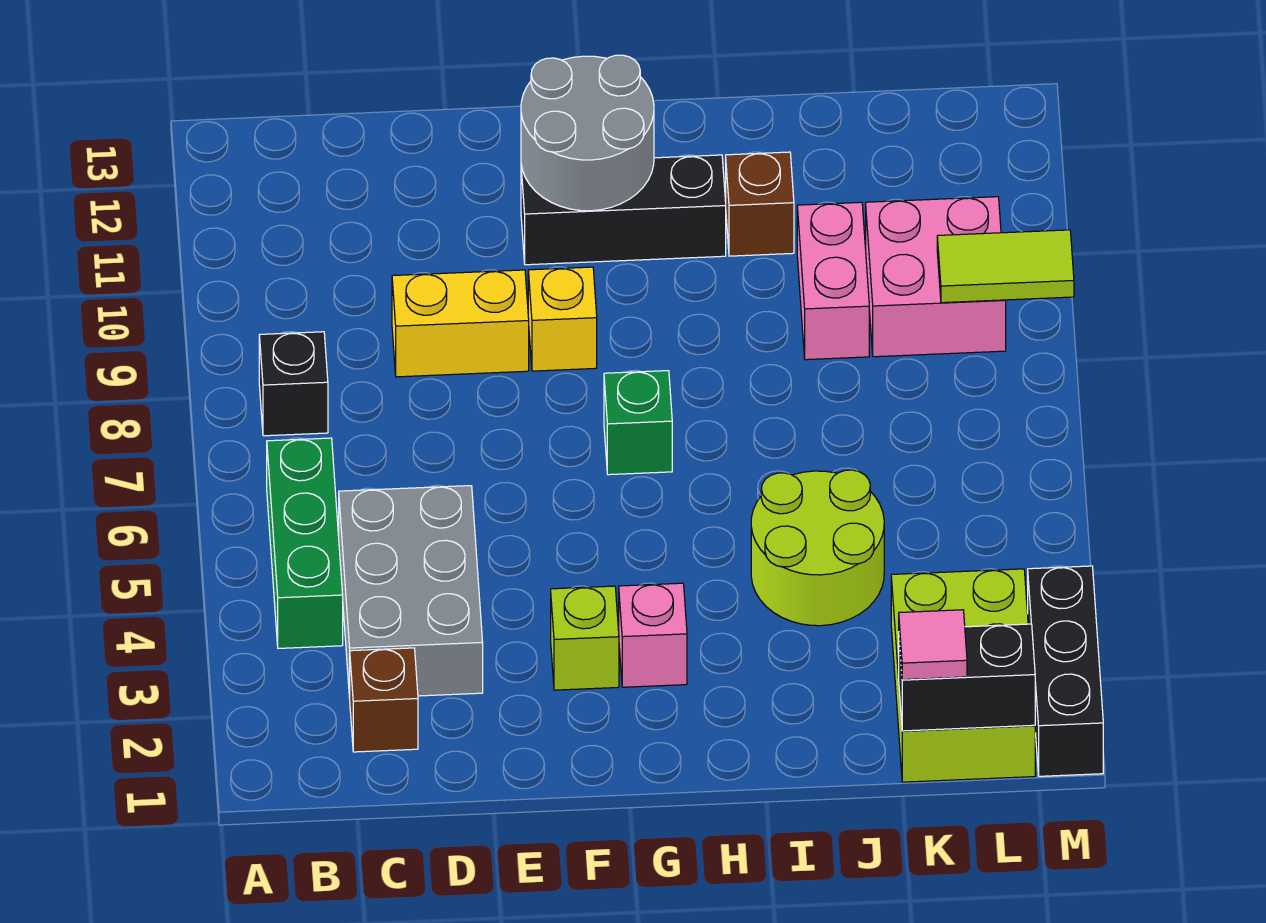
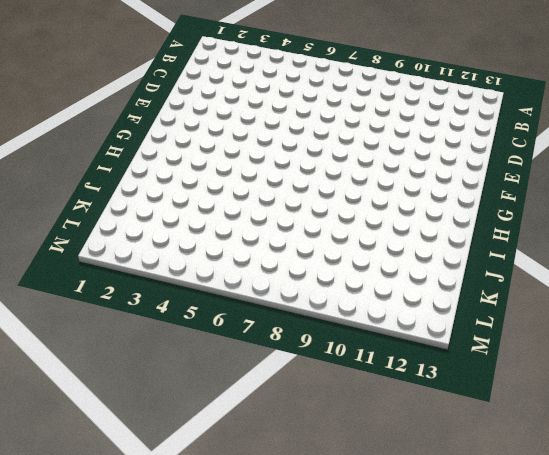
none -> green brick B4:B6 level 1
none -> black brick B8 level 1
none -> brown brick C2 level 1

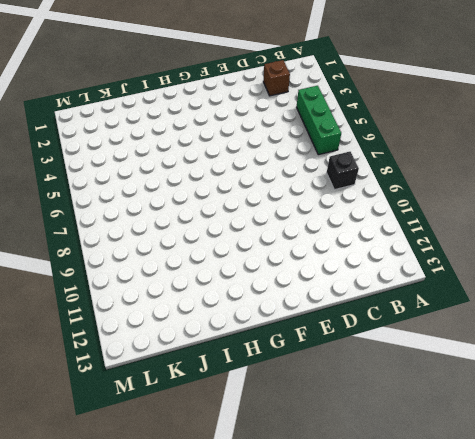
none -> grey brick C3:D5 level 1
none -> yellow brick D9:E9 level 1
none -> lime brick F3 level 1

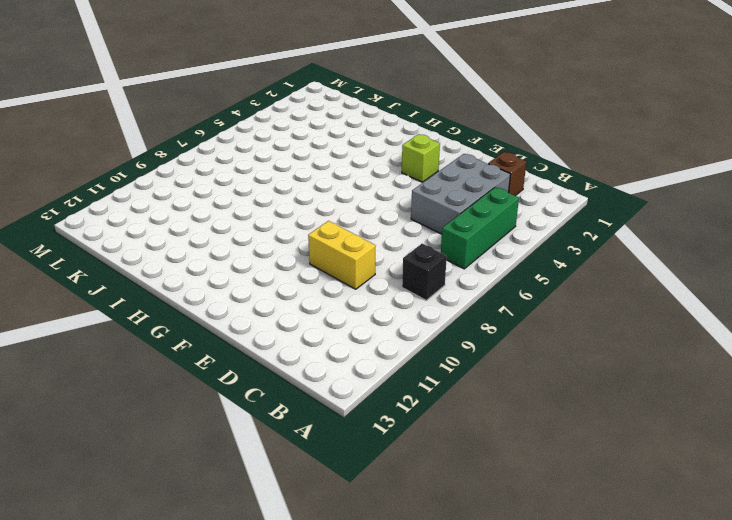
none -> yellow brick F9 level 1
none -> black brick F11:H11 level 1
none -> pink brick G3 level 1

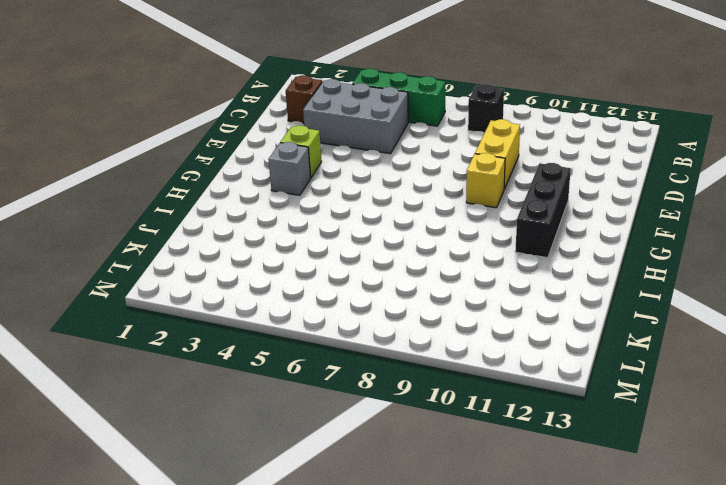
grey brick G3 level 1 -> pink brick G3 level 1
none -> green brick G7 level 1
none -> lime round brick I4:J5 level 1
none -> brown brick I11 level 1

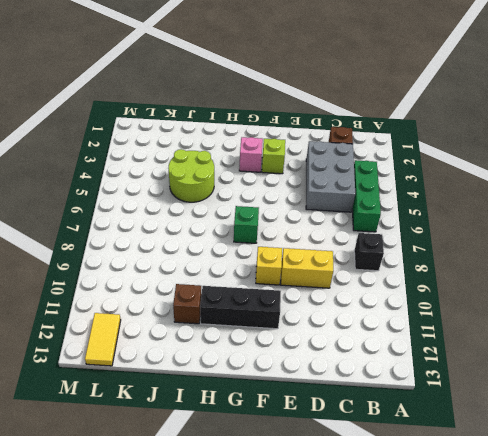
yellow tile L12:L13 level 1 -> none
none -> pink brick J9:J10 level 1
none -> lime brick K1:L3 level 1
none -> pink brick K9:L10 level 1

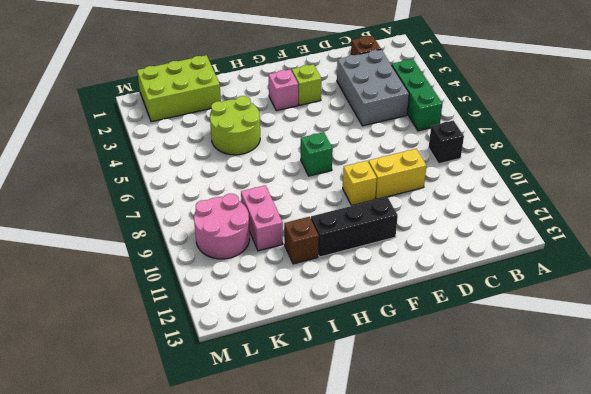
lime brick J1:L2 level 1 -> lime brick K1:L3 level 1
pink round brick K9:L10 level 1 -> pink brick K9:L10 level 1
none -> black brick M1:M3 level 1
none -> grey round brick F11:G12 level 2
none -> black brick K1:L1 level 2

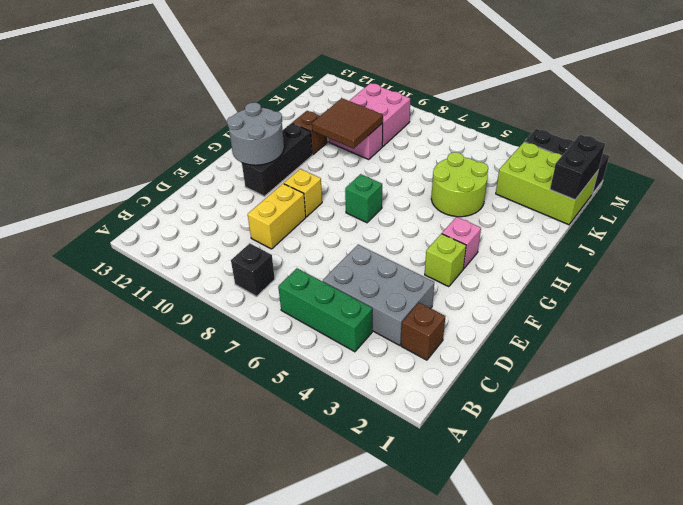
brown tile I9:J10 level 2 -> none
none -> lime tile L9:M9 level 2
none -> pink tile K1 level 3

